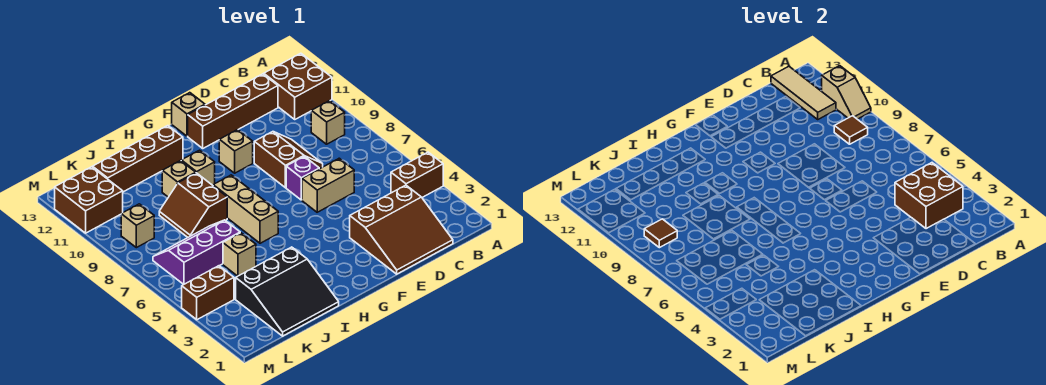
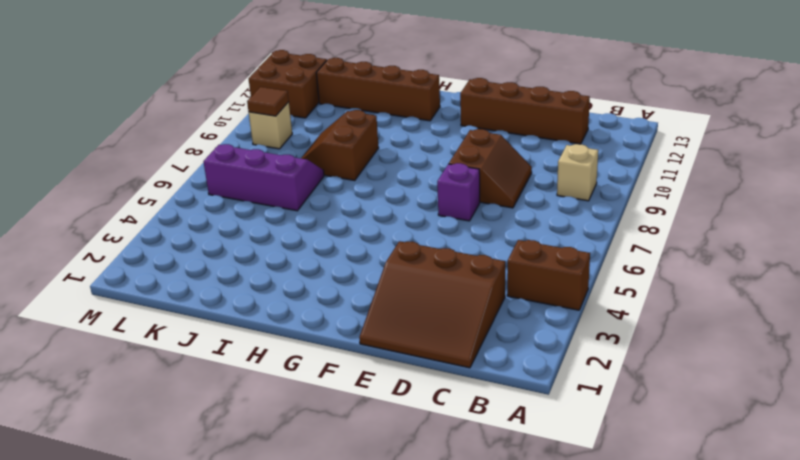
none -> brown brick A11:B12 level 1
none -> tan brick D6:E6 level 1
none -> tan brick F10 level 1

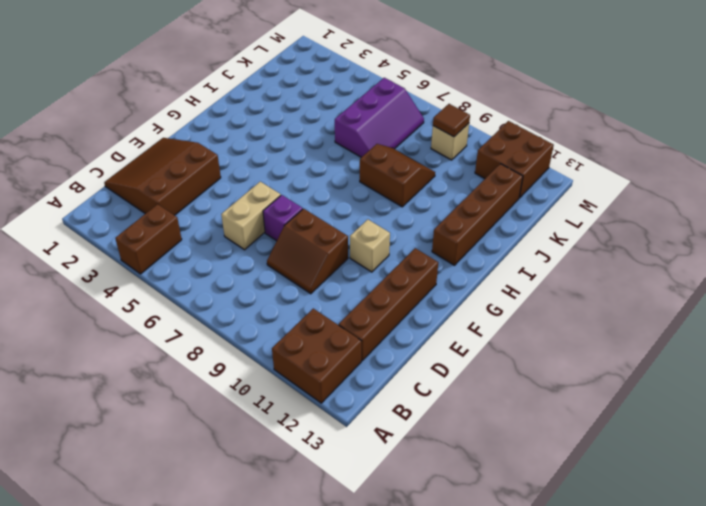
none -> tan brick B9 level 1
none -> tan brick F13 level 1
none -> tan brick H6:H8 level 1

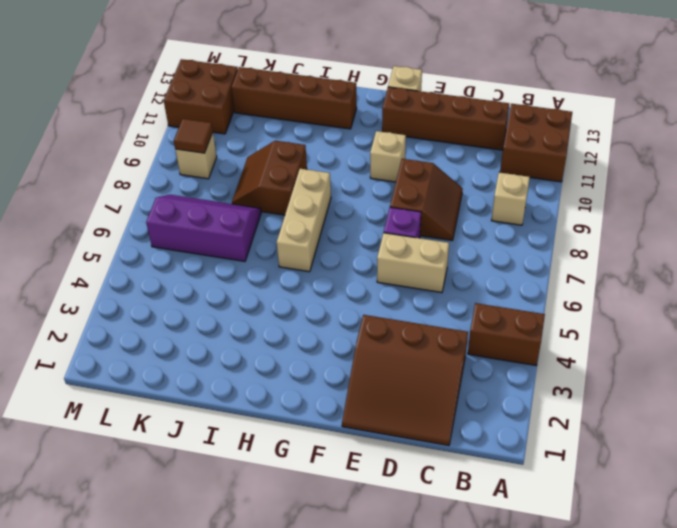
none -> tan brick H10 level 1
none -> black slope I1:K3 level 1 top 3
none -> tan brick I10 level 1

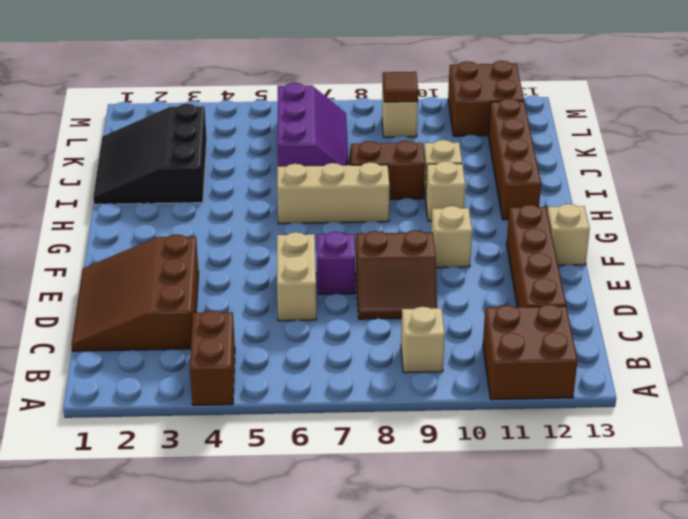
none -> tan brick J5 level 1
none -> brown brick L4:M4 level 1
none -> tan slope A10:A11 level 2 top 11

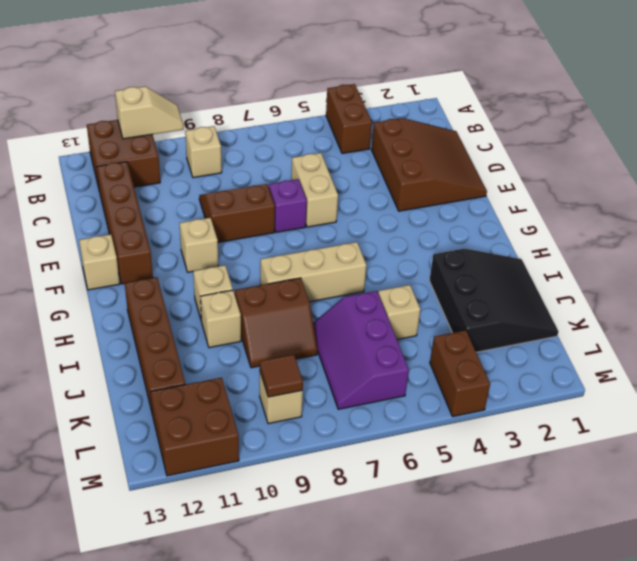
none -> brown brick B3:C4 level 2
none -> brown tile B9 level 2
none -> tan tile B11:B13 level 2

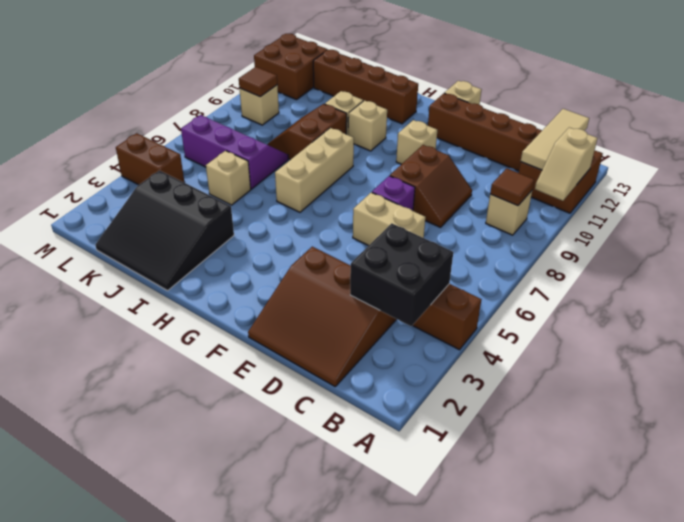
black brick B3:C4 level 2 -> brown brick B3:C4 level 2

